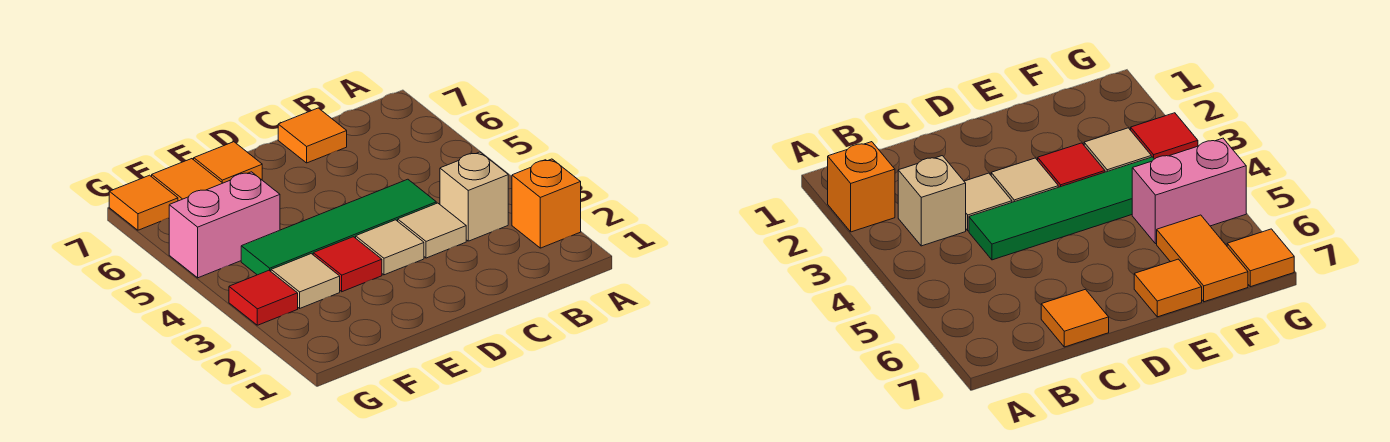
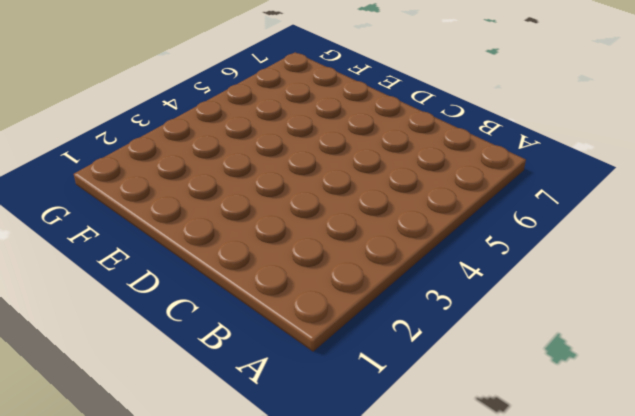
none -> orange brick A2 level 1
none -> tan brick B3 level 1
none -> tan tile C3 level 1

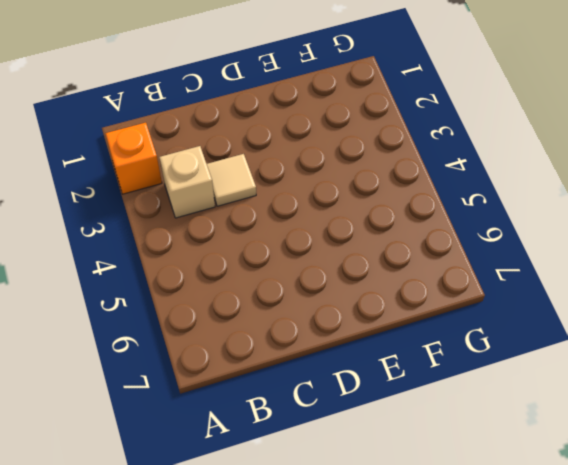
none -> green tile C4:F4 level 1
none -> orange tile C7 level 1
none -> tan tile D3 level 1

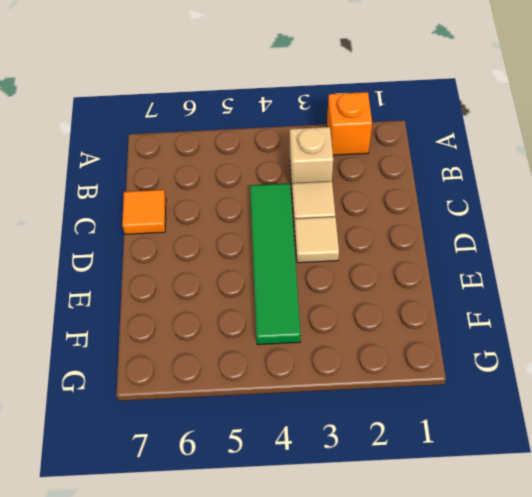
none -> red tile E3 level 1
none -> orange tile E7 level 1
none -> tan tile F3 level 1

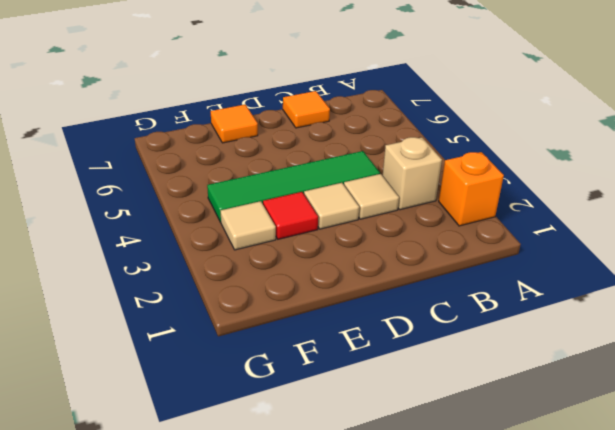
none -> pink brick F5:G5 level 1
none -> orange tile F6:F7 level 1
none -> red tile G3 level 1

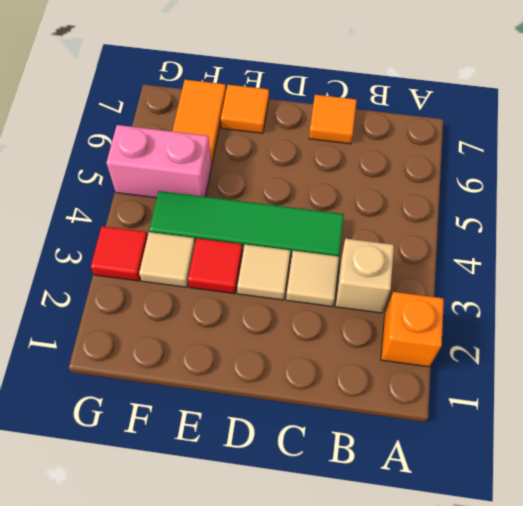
none -> orange tile G7 level 1

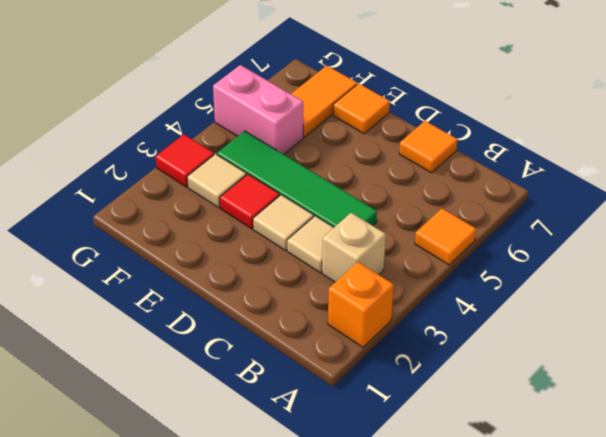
orange tile A5 level 1 -> orange tile G7 level 1

